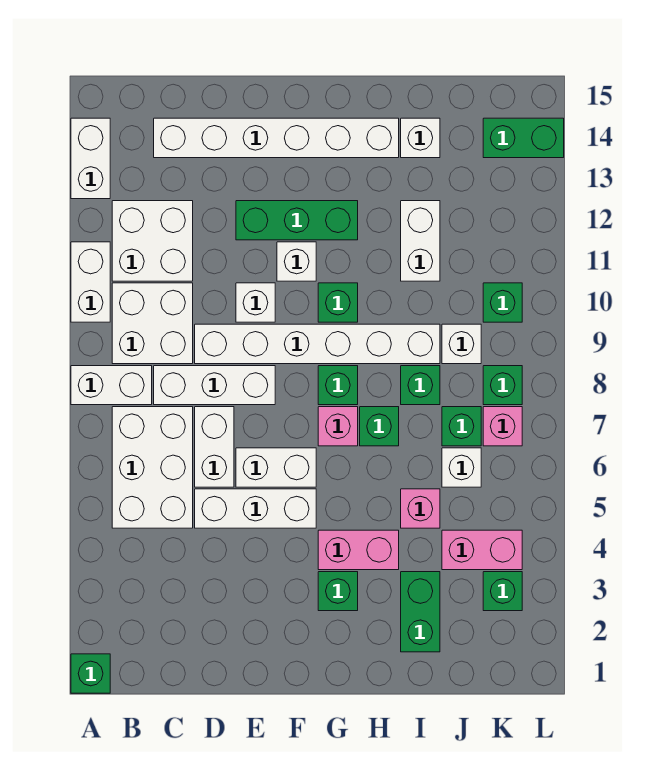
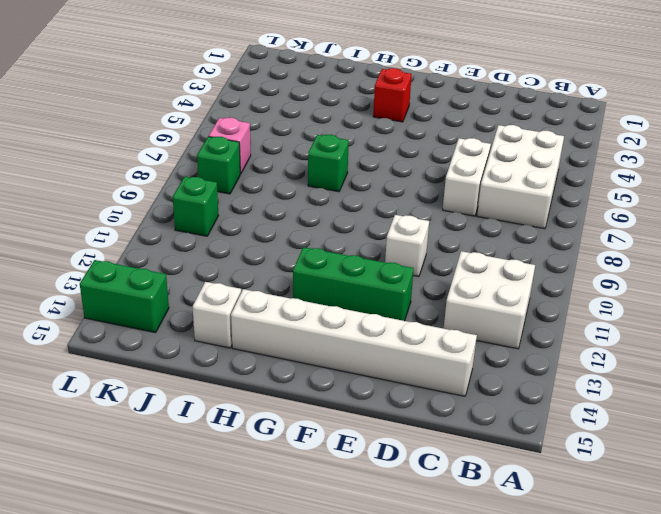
red brick G3 level 1 -> green brick G3 level 1
none -> green brick A1 level 1
none -> white brick A8:B8 level 1
none -> white brick A10:A11 level 1
none -> white brick A13:A14 level 1

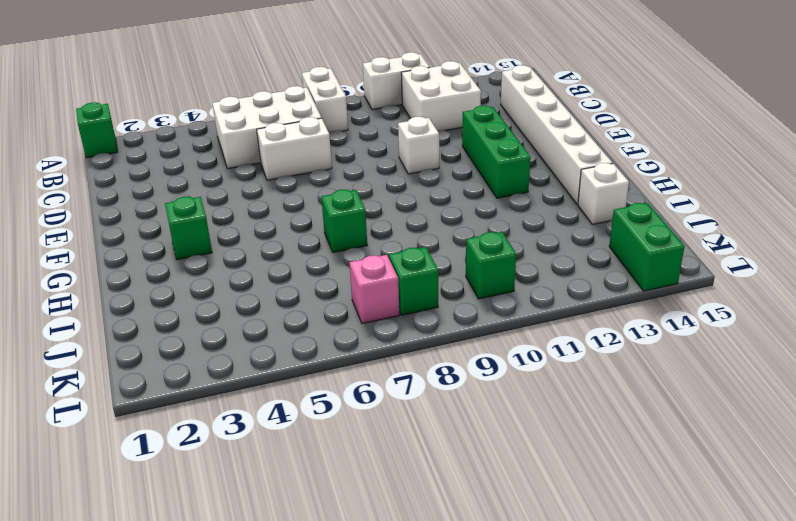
none -> white brick A13:A14 level 1
none -> white brick B9:C10 level 1
none -> white brick C8:E8 level 1
none -> white brick D5:F5 level 1

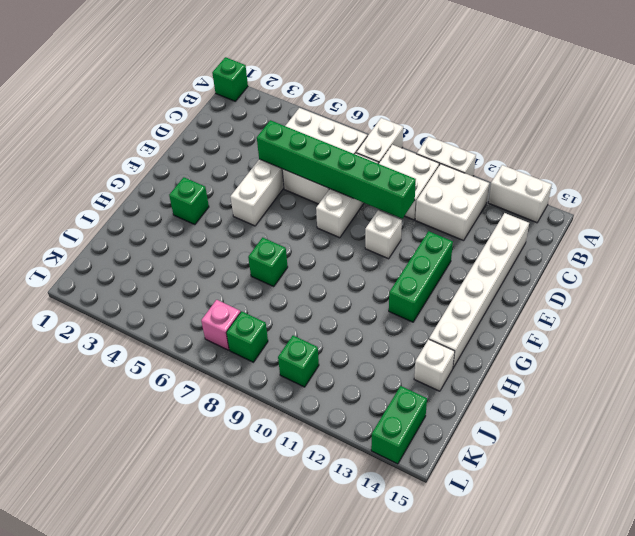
green brick D5:D10 level 2 -> none
none -> white brick D9:I9 level 1
none -> white brick E6:F6 level 1
none -> white brick F11 level 1
none -> pink brick G4:H4 level 1

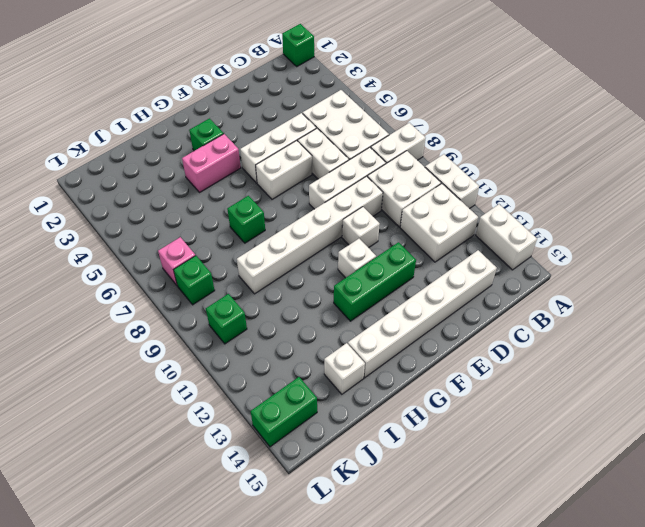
none -> pink brick G7 level 1
none -> green brick G8 level 1
none -> green brick G10 level 1
none -> green brick I2:I3 level 1

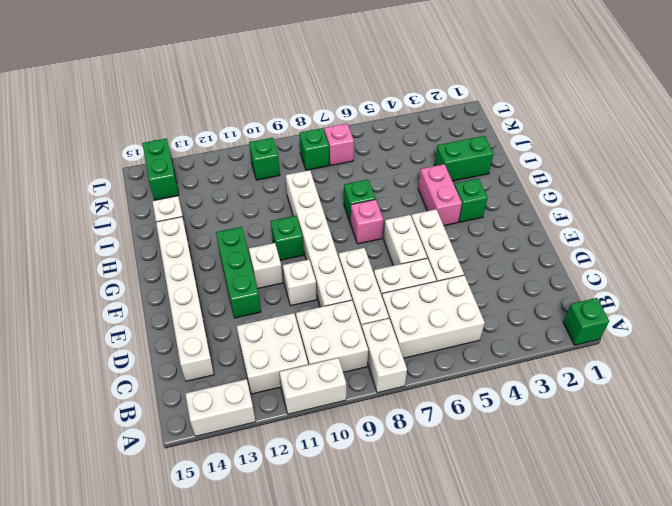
none -> green brick G8 level 1
none -> pink brick I5 level 1
none -> green brick I8 level 1
none -> white brick I11:I12 level 1

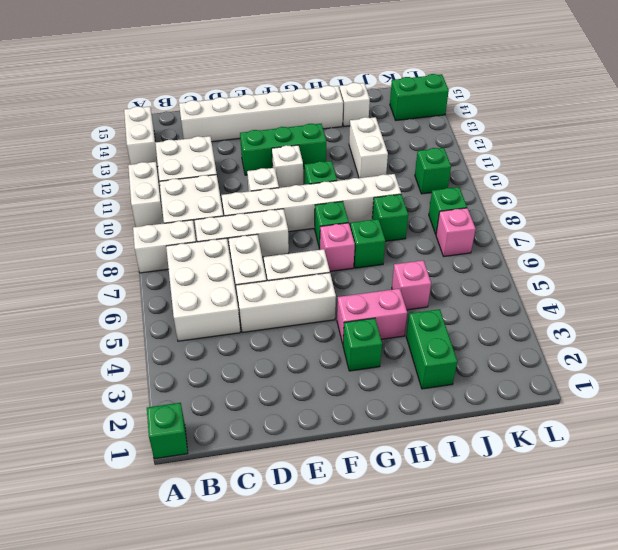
none -> pink brick J4:K4 level 1
none -> white brick J6 level 1
none -> green brick J7 level 1
none -> white brick J9 level 1

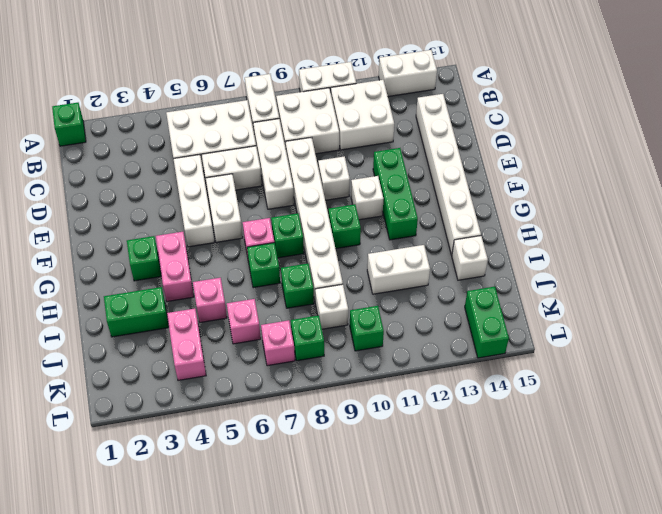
pink brick J6 level 1 -> white brick J6 level 1
none -> green brick J7 level 1
none -> green brick K3 level 1

